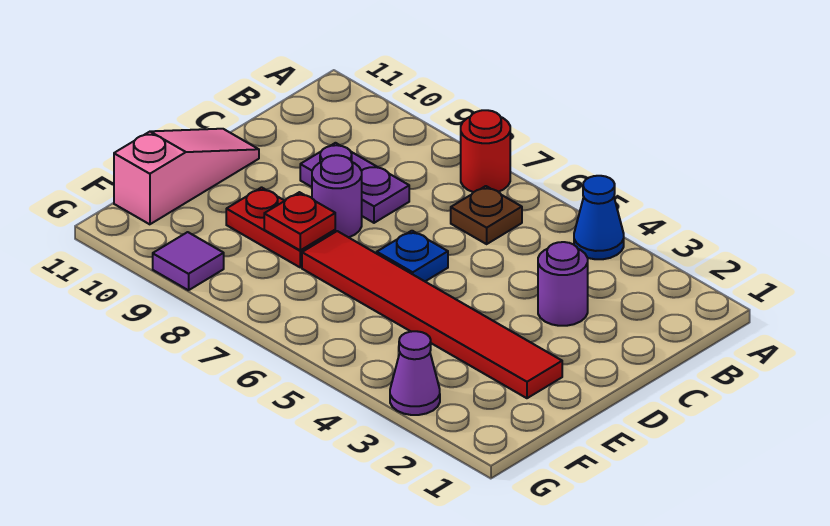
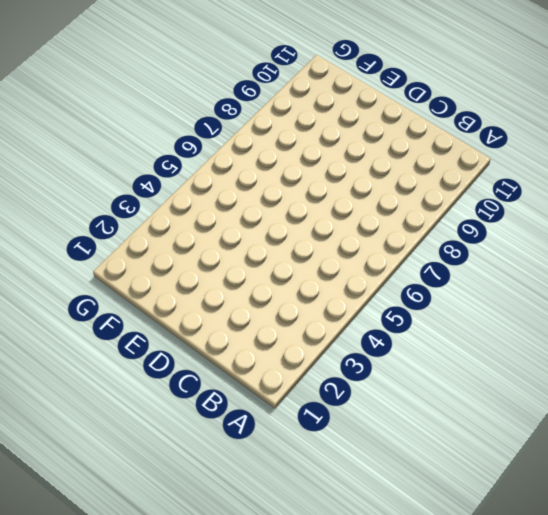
none -> blue cone A4 level 1
none -> red round brick A7 level 1
none -> brown plate B6 level 1

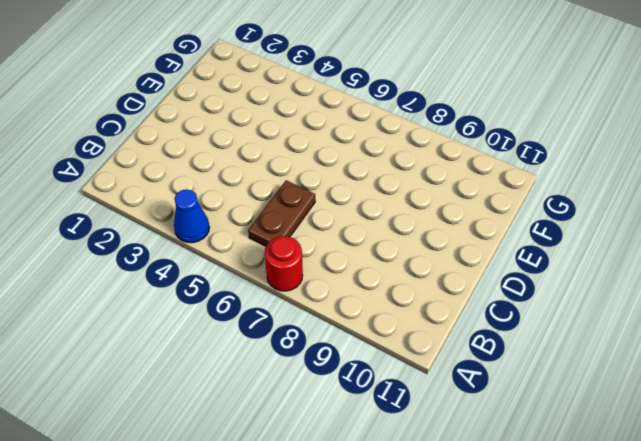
brown plate B6:C6 level 1 -> brown plate B6 level 1
none -> purple round brick C3 level 1
none -> purple plate C8:C9 level 1
none -> blue plate D6 level 1

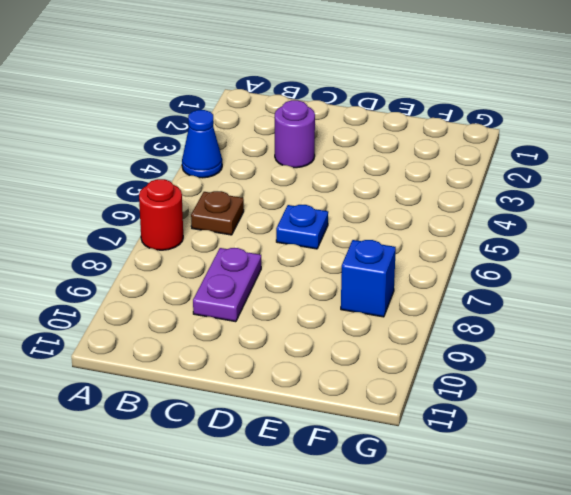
blue brick F8 level 1 -> none
none -> purple round brick D8 level 1
none -> pink slope D11:F11 level 1 top F
none -> red tile E2:E7 level 1

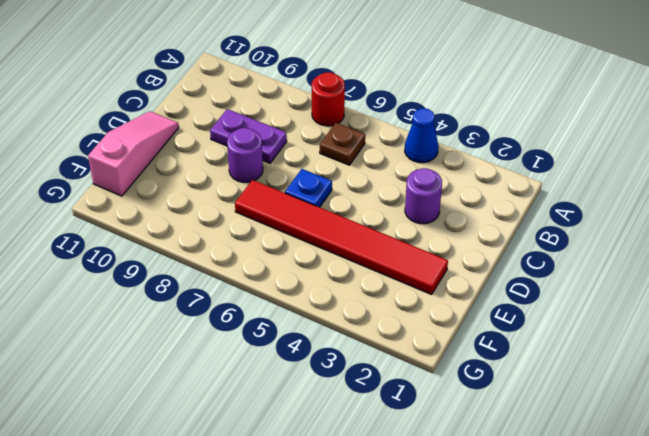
none -> red plate E8:E9 level 1
none -> purple cone G3 level 1
none -> purple tile G9 level 1

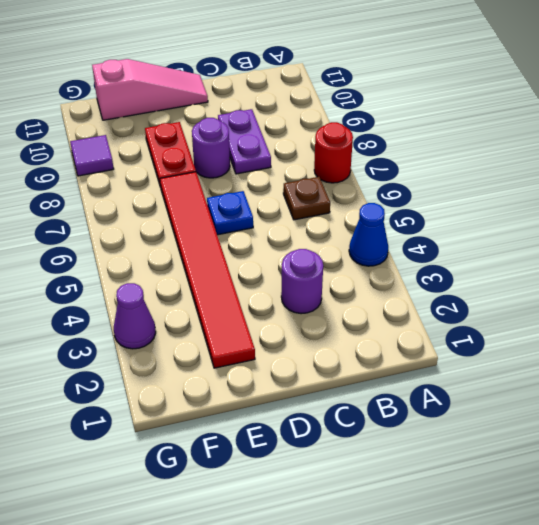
none -> red plate E8 level 2

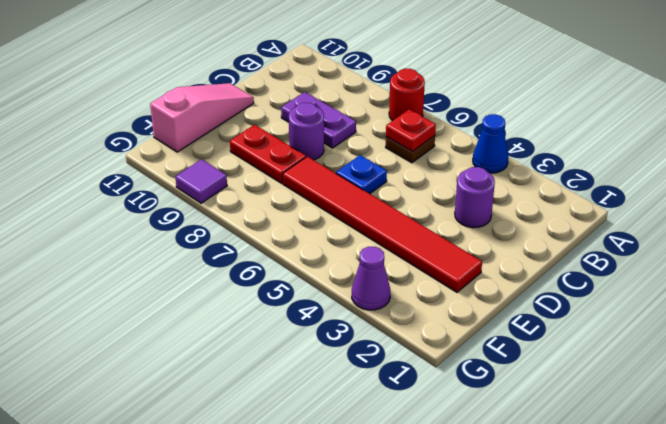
red plate B6 level 2 -> red plate E8 level 2

